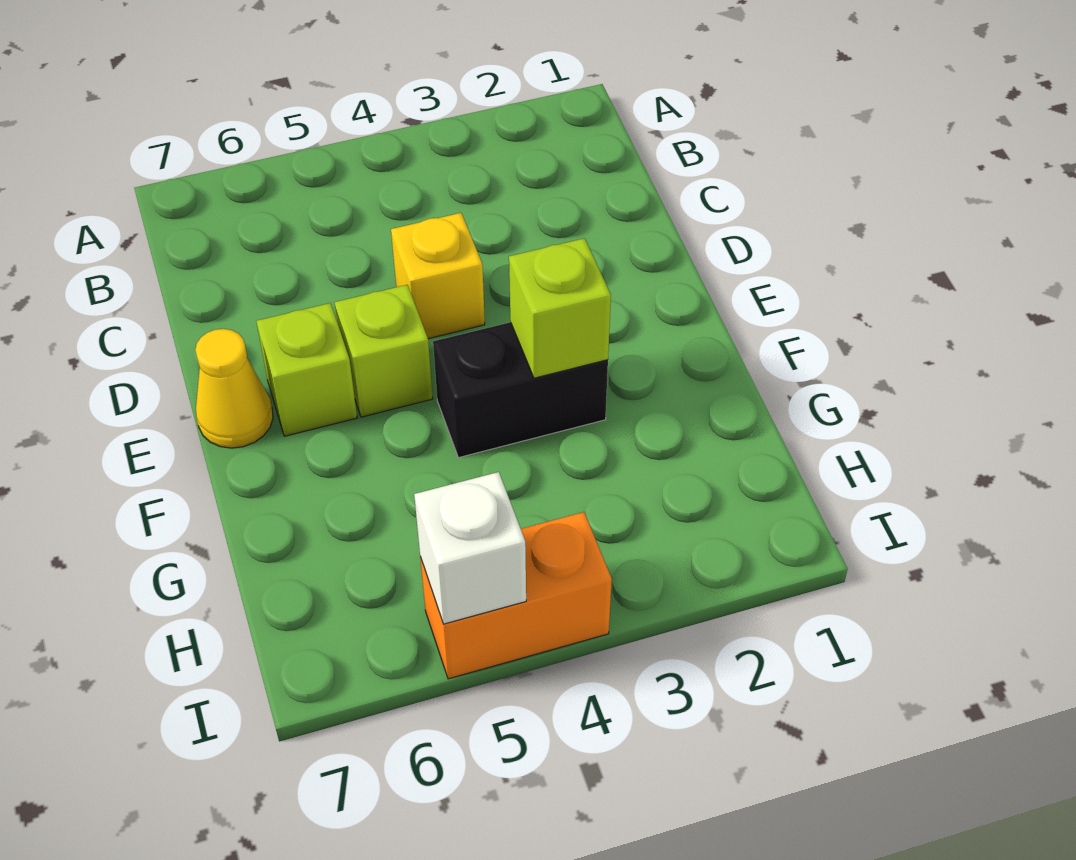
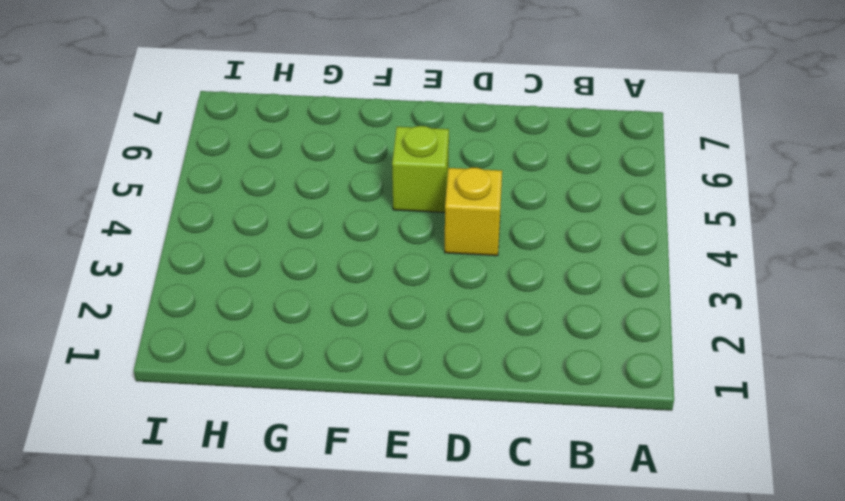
none -> lime brick E6 level 1
none -> yellow cone E7 level 1

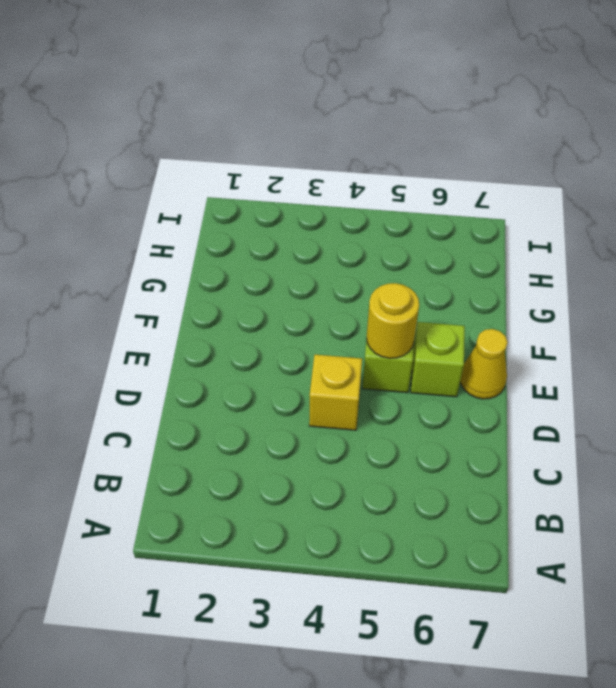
yellow round brick E5 level 2 -> none
none -> black brick F3:F4 level 1
none -> orange brick I4:I5 level 1

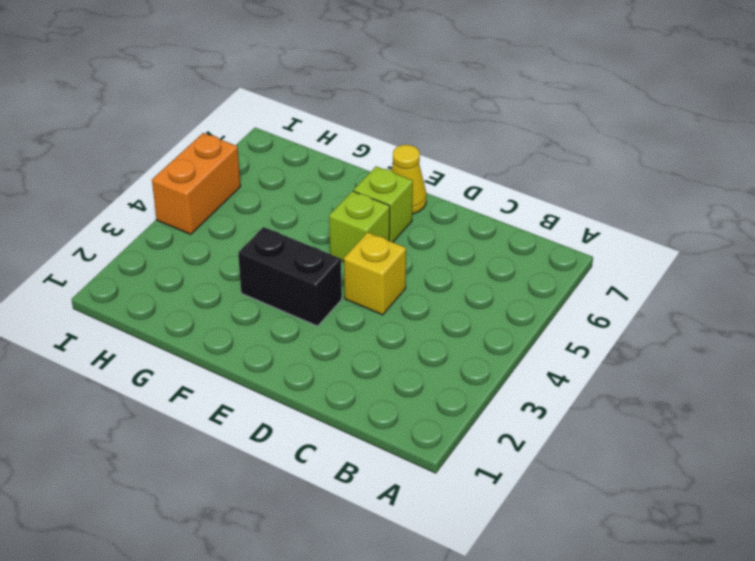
black brick E3:F3 level 1 -> black brick F3:F4 level 1
none -> lime brick F3 level 2
none -> white brick I5 level 2

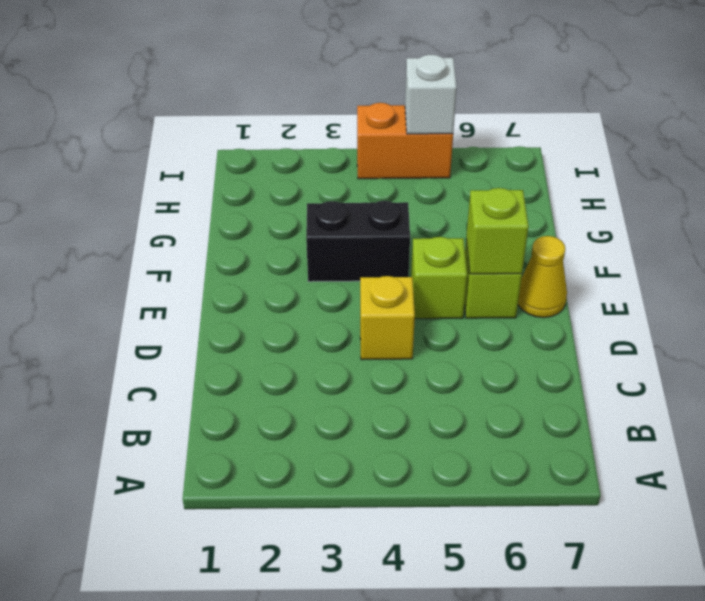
lime brick E6 level 2 -> lime brick F3 level 2

